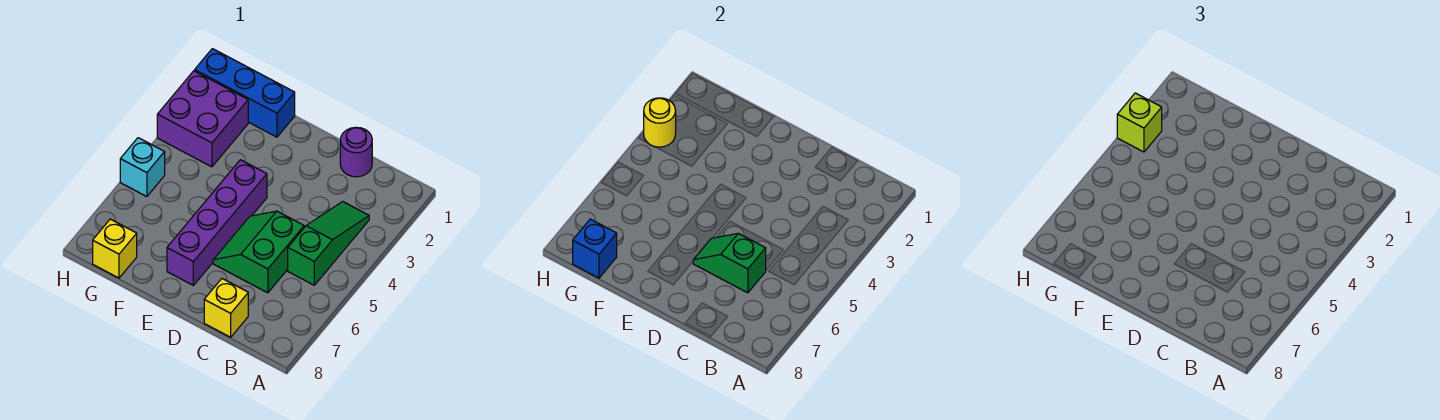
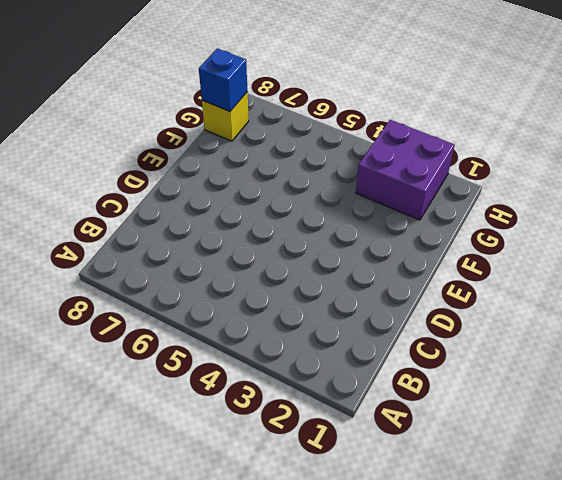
none -> green slope B3:B5 level 1 top 5
none -> purple round brick C1 level 1
none -> green slope C5:D6 level 1 top C

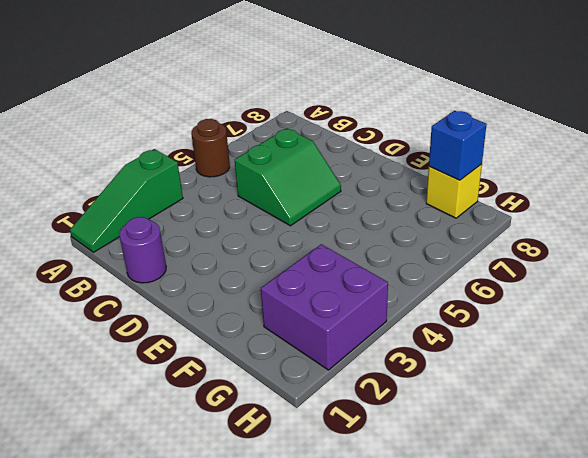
green slope A1:A3 level 1 top 3 -> green slope B3:B5 level 1 top 5
brown round brick A5 level 1 -> none
none -> yellow brick C8 level 1
none -> purple brick E4:E7 level 1
none -> blue brick F1:H1 level 1

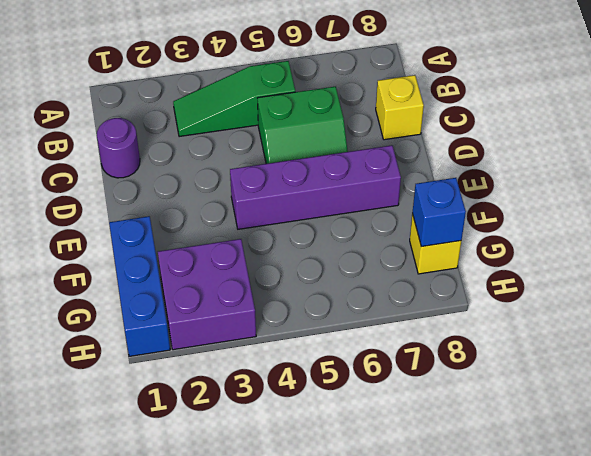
none -> cyan brick H5 level 1
none -> green slope C6:D6 level 2 top C
none -> yellow round brick H3 level 2

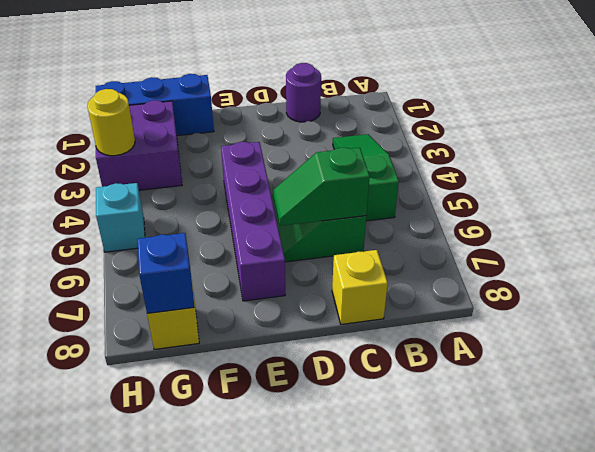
none -> lime brick H3 level 3

